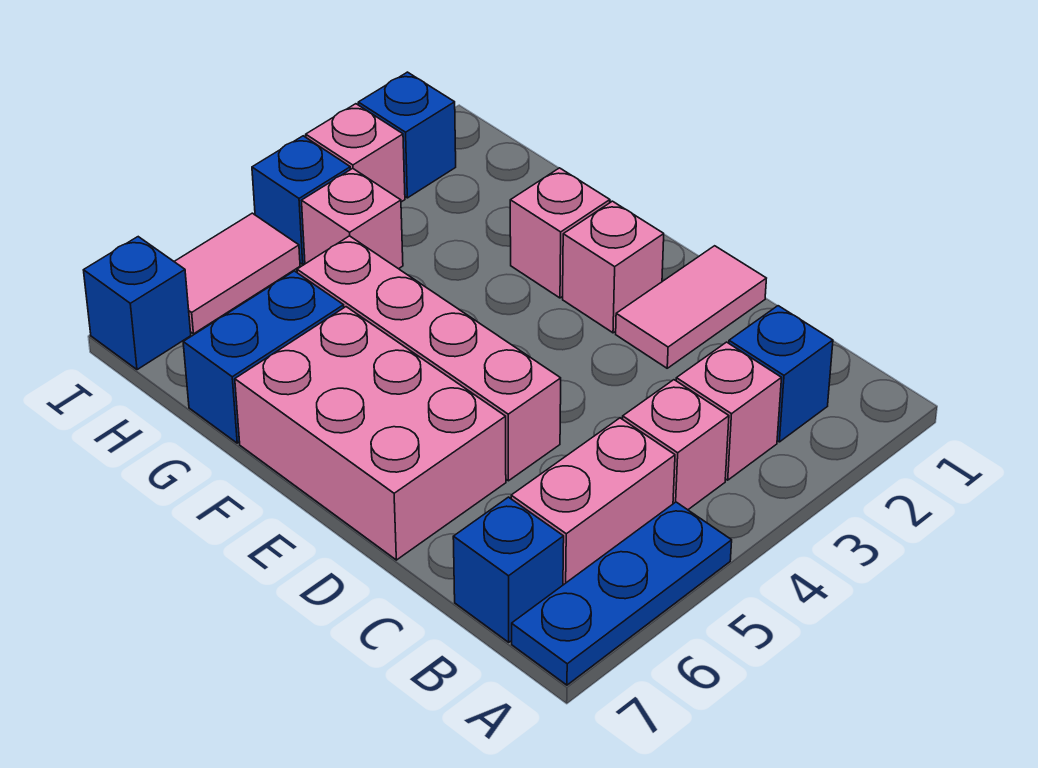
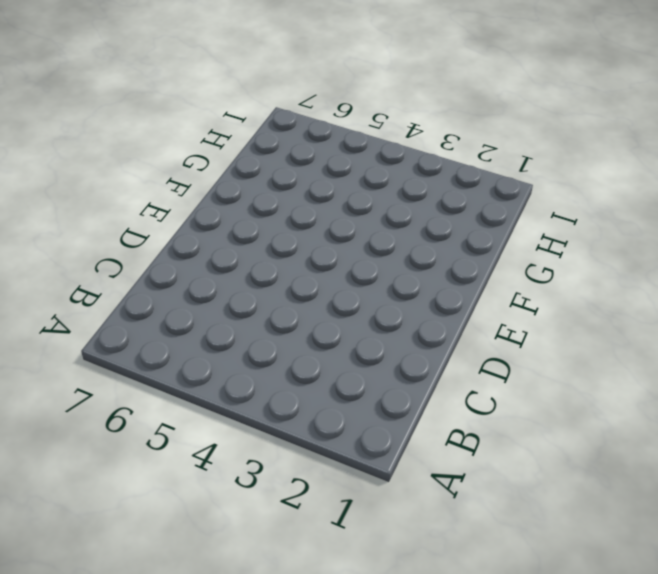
none -> blue plate A5:A7 level 1
none -> blue brick B2 level 1
none -> pink brick B3 level 1

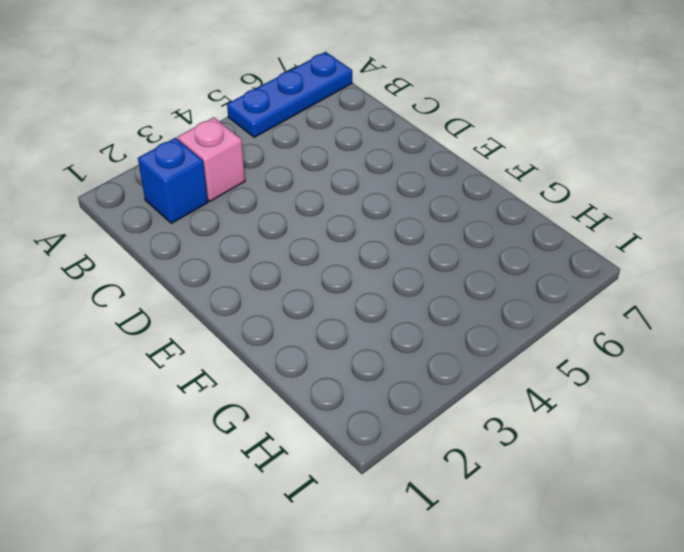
none -> pink brick B4 level 1
none -> pink brick B5:B6 level 1
none -> blue brick B7 level 1

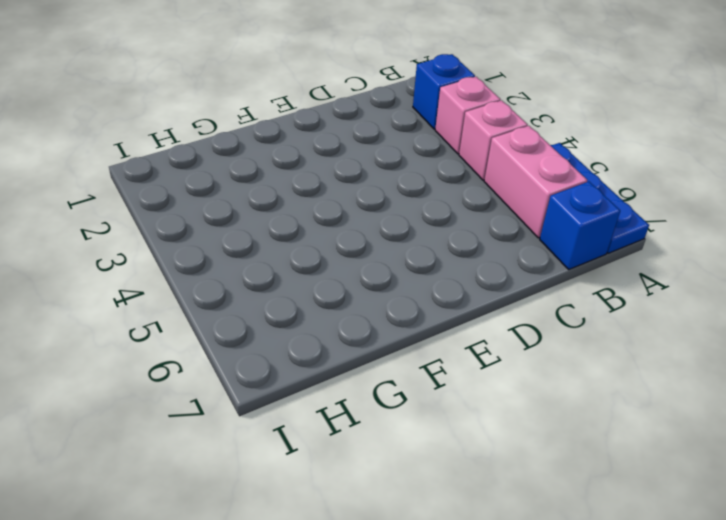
none -> pink tile D1:D2 level 1
none -> pink brick D5:G5 level 1
none -> pink brick D6:F7 level 1

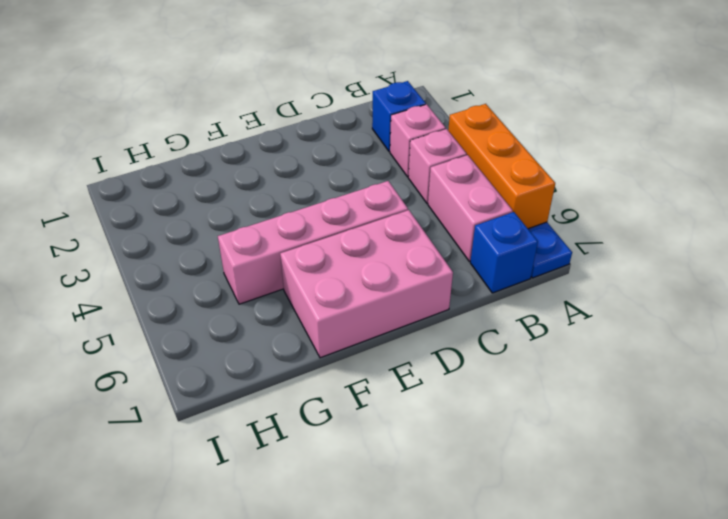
orange brick A4:A6 level 2 -> none
none -> pink tile D1:D2 level 1
none -> pink brick E2 level 1
none -> pink brick F2 level 1

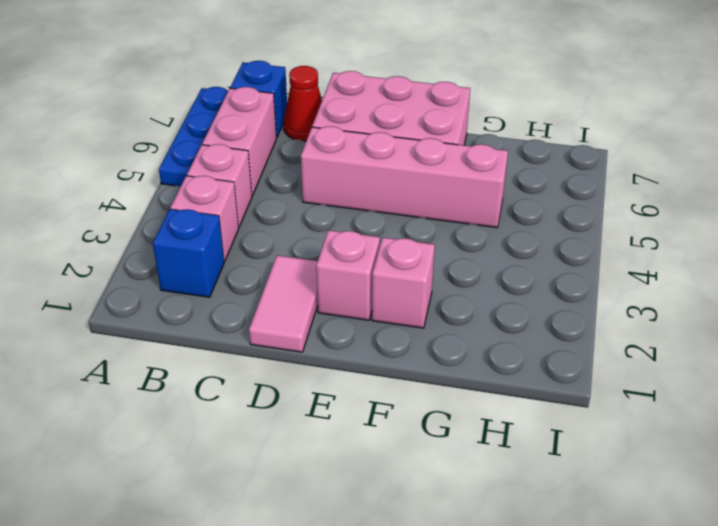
red cone C7 level 1 -> none
none -> blue brick G6:G7 level 1
none -> pink brick H4 level 1
none -> blue brick I2 level 1

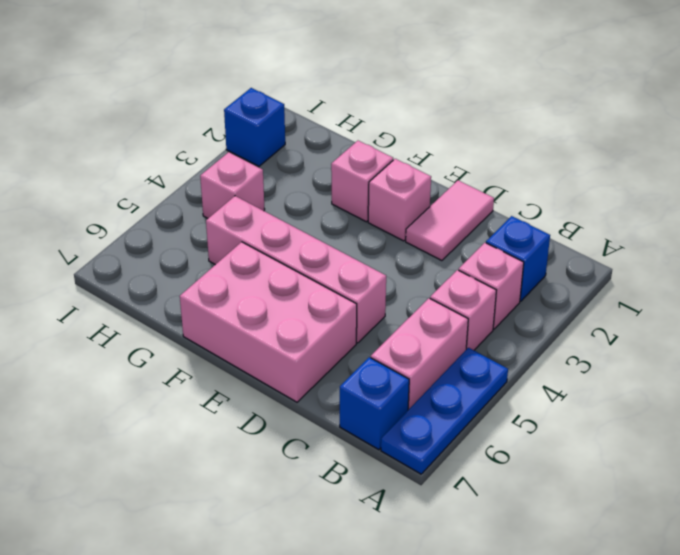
none -> blue brick G6:G7 level 1
none -> pink brick I3 level 1
none -> blue brick I4 level 1

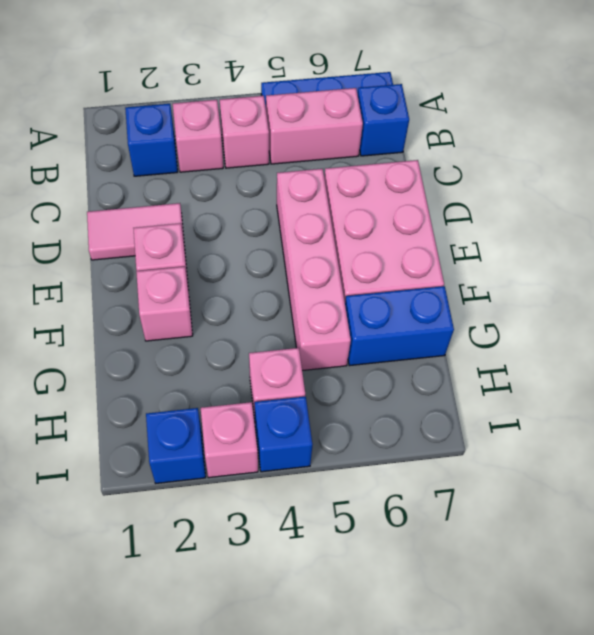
none -> pink tile I5:I6 level 1
none -> blue brick I7 level 1

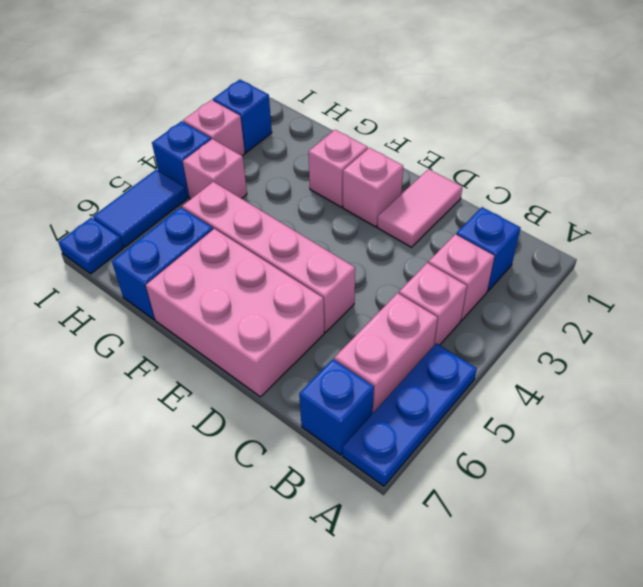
blue tile I5:I6 level 1 -> pink tile I5:I6 level 1
blue plate I7 level 1 -> blue brick I7 level 1

